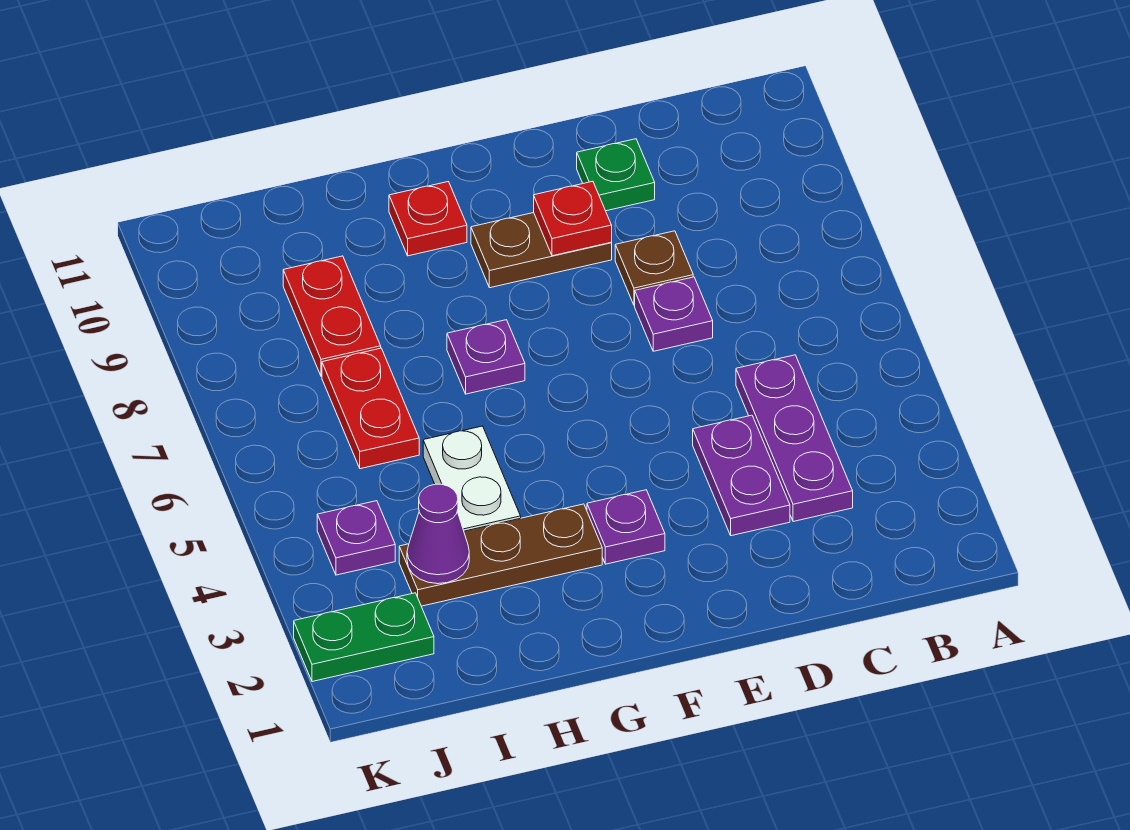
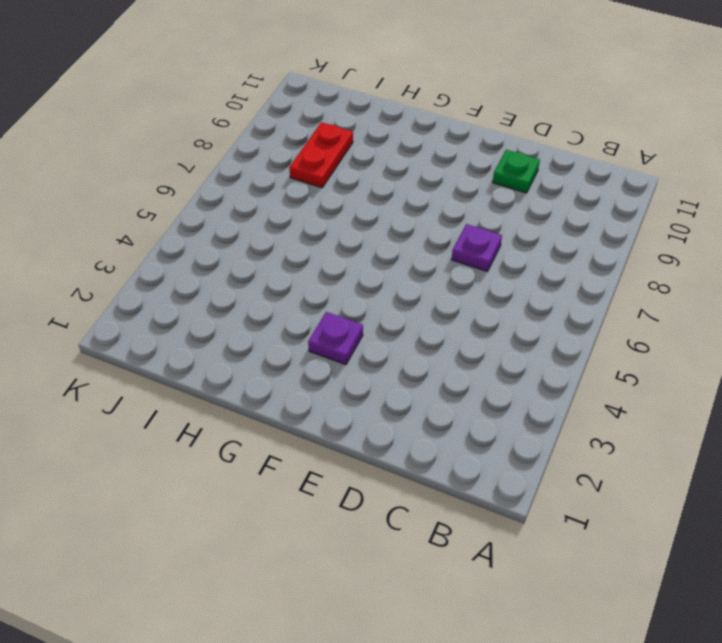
none -> purple plate C3:C5 level 1
none -> purple plate D3:D4 level 1
none -> brown plate D8 level 1

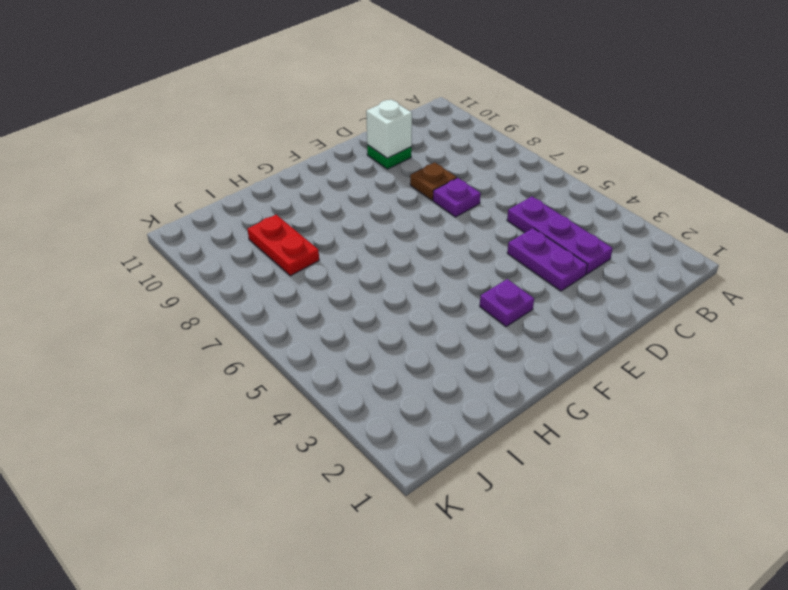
white brick D10 level 2 -> none
none -> brown plate E9:F9 level 1
none -> brown plate G3:I3 level 1
none -> purple plate G7 level 1

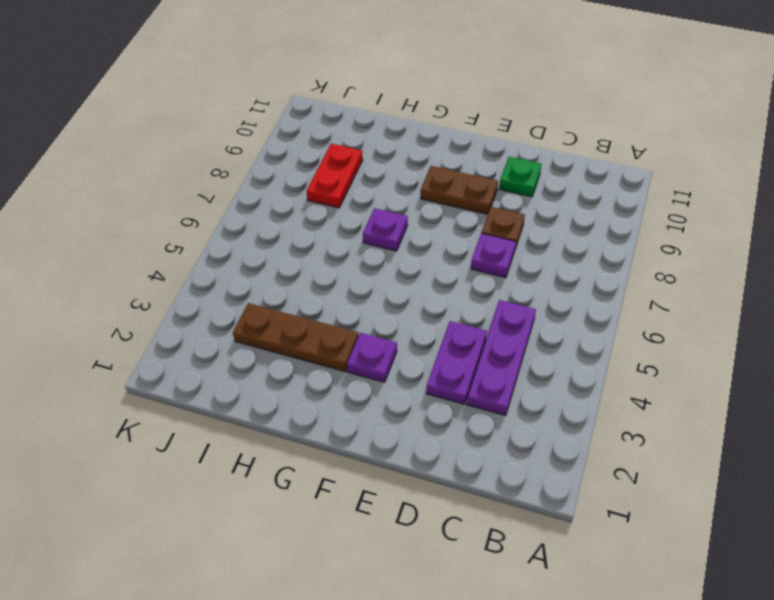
none -> red plate G10 level 1
none -> white plate H4:H5 level 1
none -> red plate I6:I7 level 1

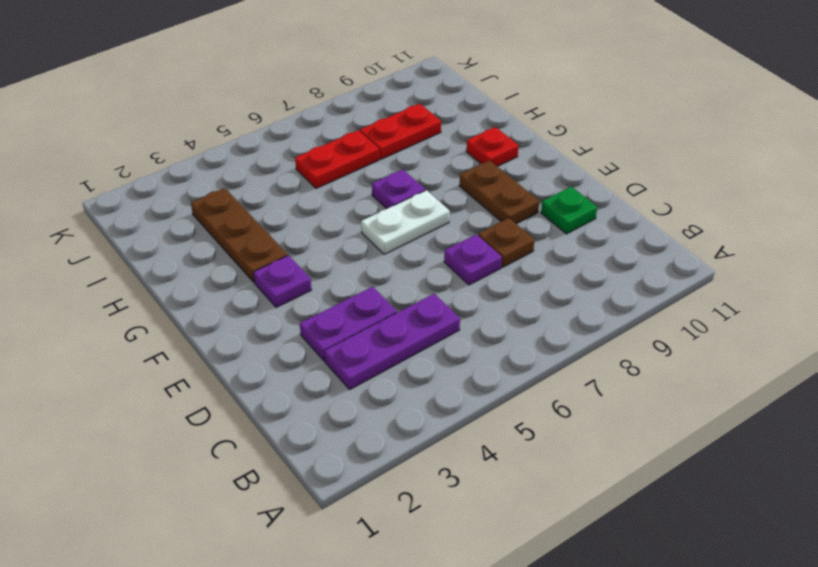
white plate F6:F7 level 1 -> white plate H4:H5 level 1
none -> green plate J2:K2 level 1
none -> purple plate J4 level 1
none -> red plate E9 level 2

